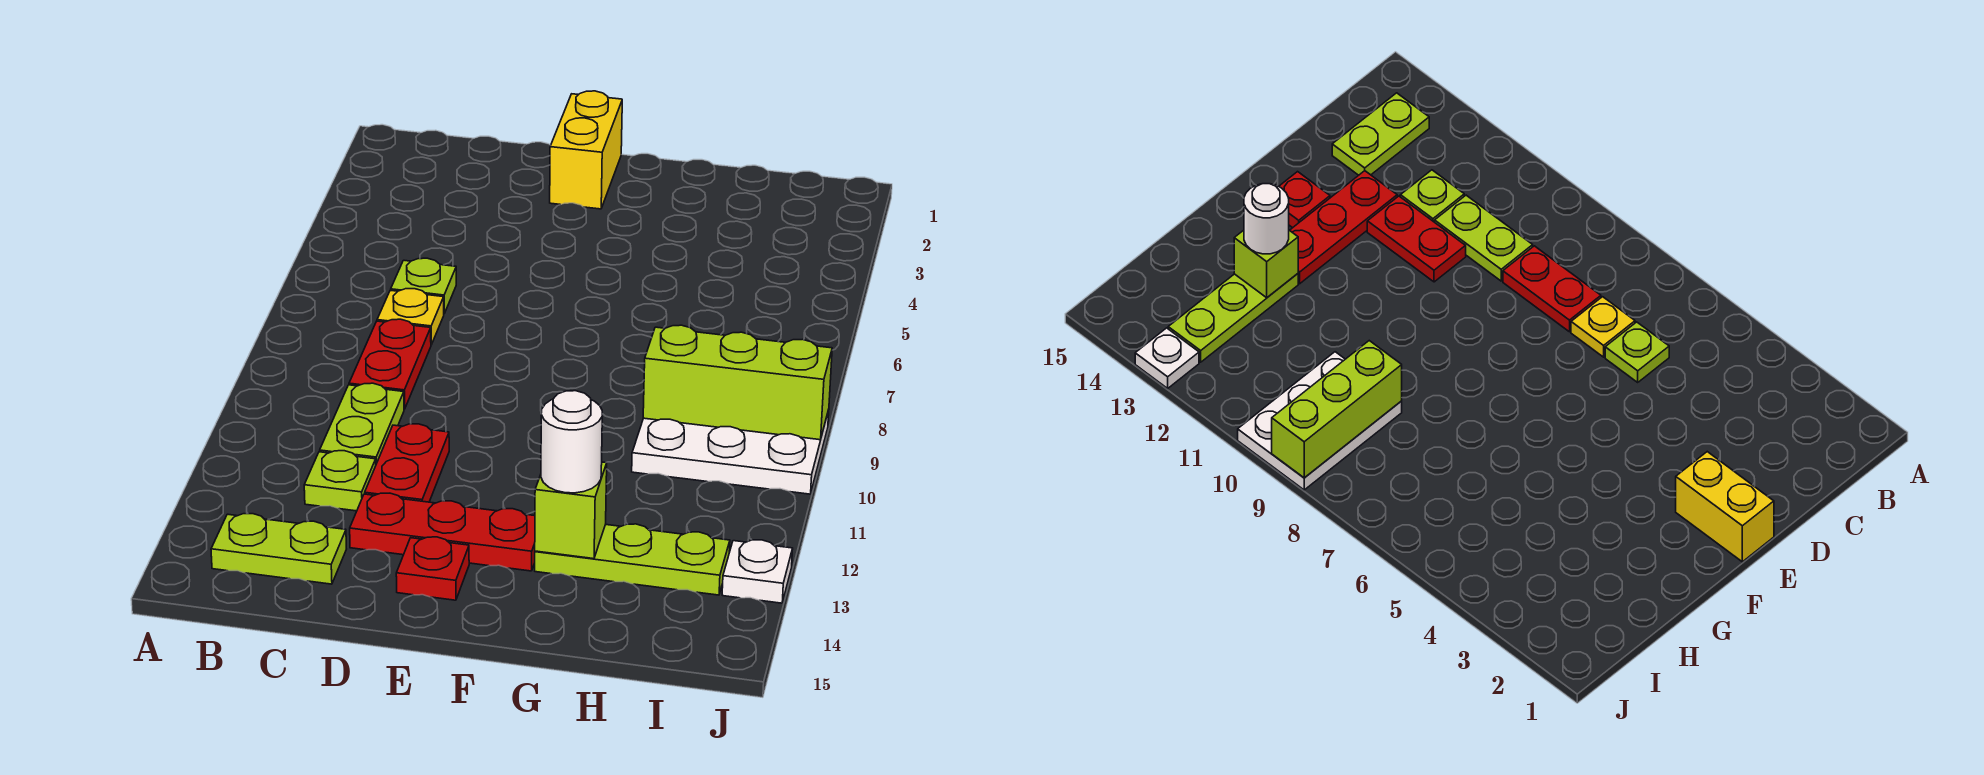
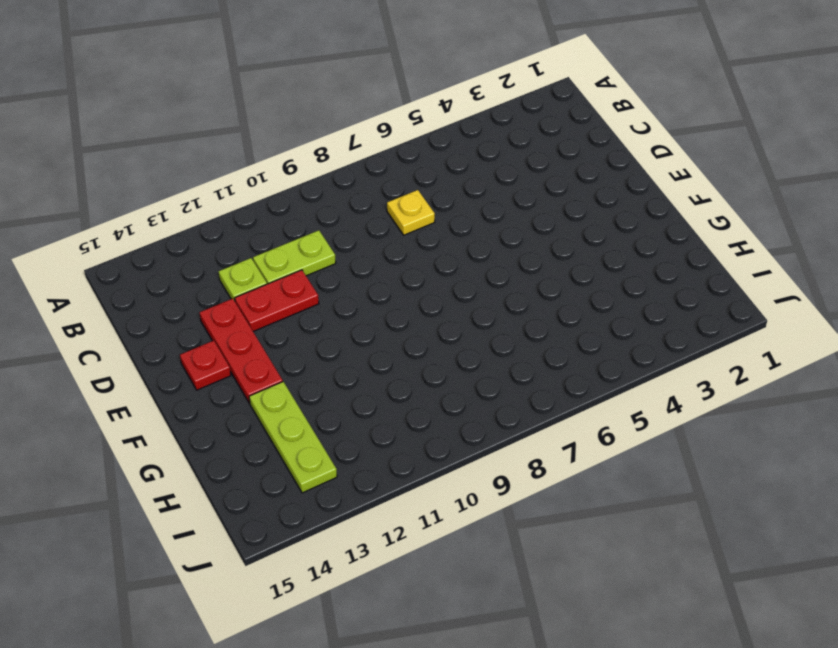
none -> lime plate B14:C14 level 1
none -> lime plate C6 level 1
none -> red plate C8:C9 level 1

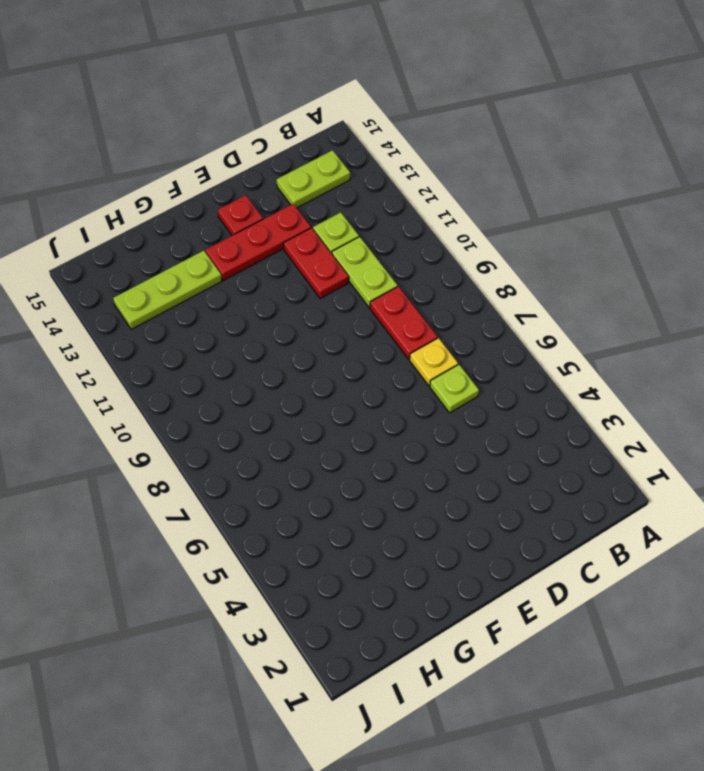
none -> yellow brick E1:E2 level 1
none -> white plate H9:J10 level 1
none -> white plate J13 level 1

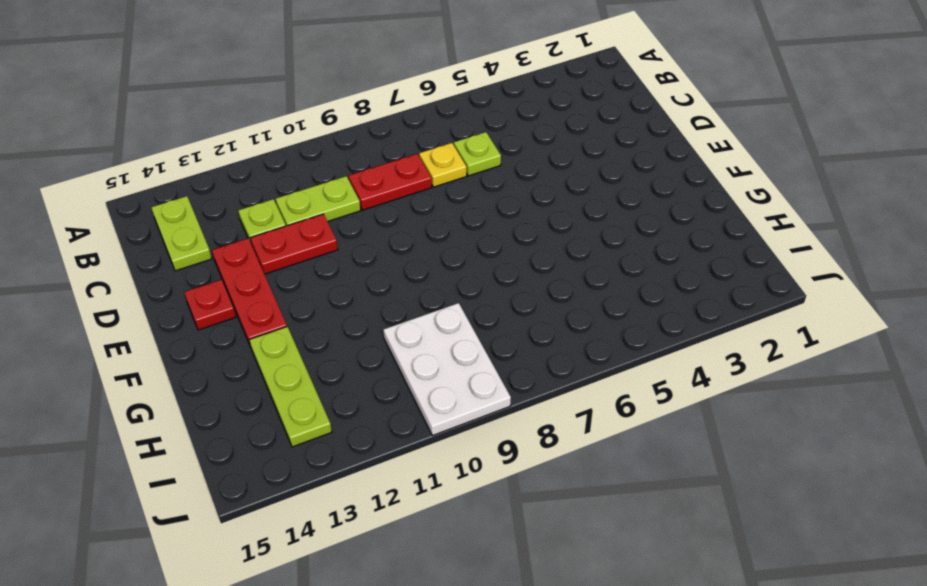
none -> yellow brick E1:E2 level 1
none -> white plate J13 level 1
none -> lime brick G13 level 2

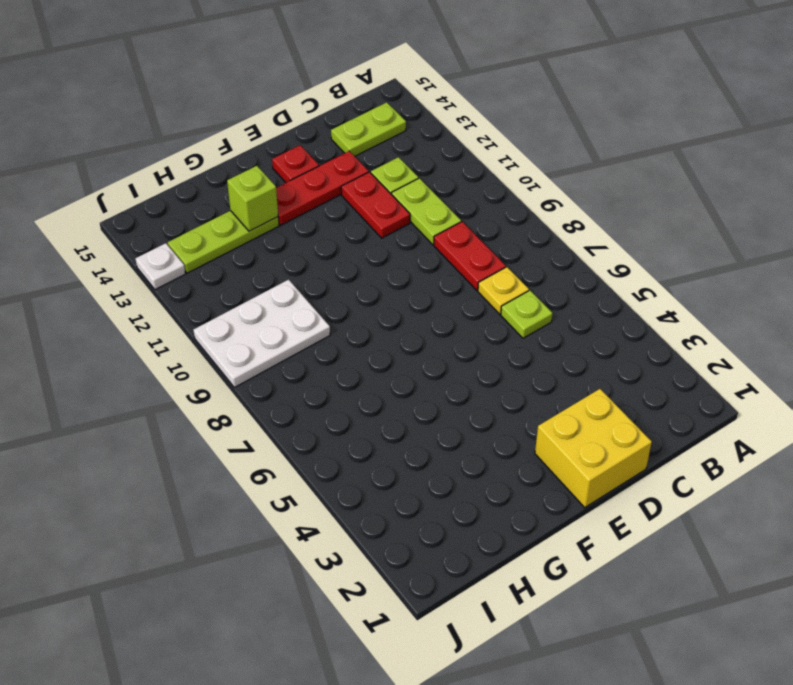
yellow brick D1:E2 level 1 -> yellow brick E1:E2 level 1
none -> lime brick H9:J9 level 2
none -> white round brick G13 level 3

